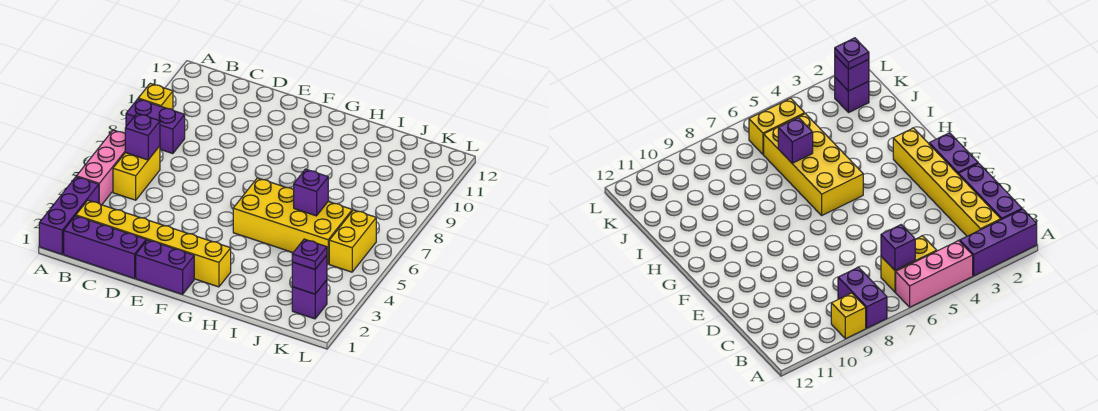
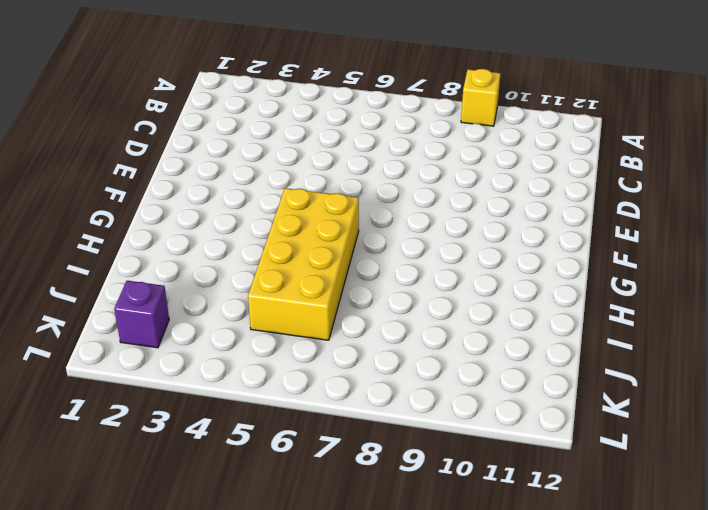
none -> purple brick A1:A3 level 1
none -> pink brick A4:A6 level 1
none -> purple brick A8:B8 level 1

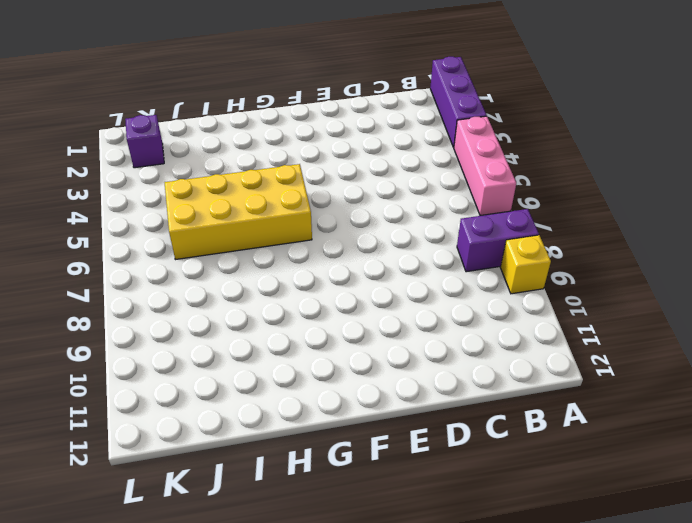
none -> purple brick B1:D1 level 1
none -> yellow brick B2:G2 level 1
none -> yellow brick B5:B6 level 1

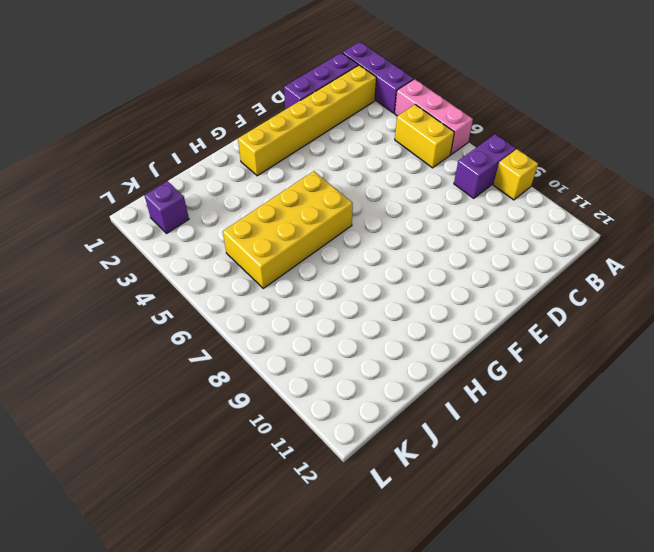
none -> purple brick E1:F1 level 1
none -> yellow brick K5:K6 level 1
none -> purple brick B6 level 2

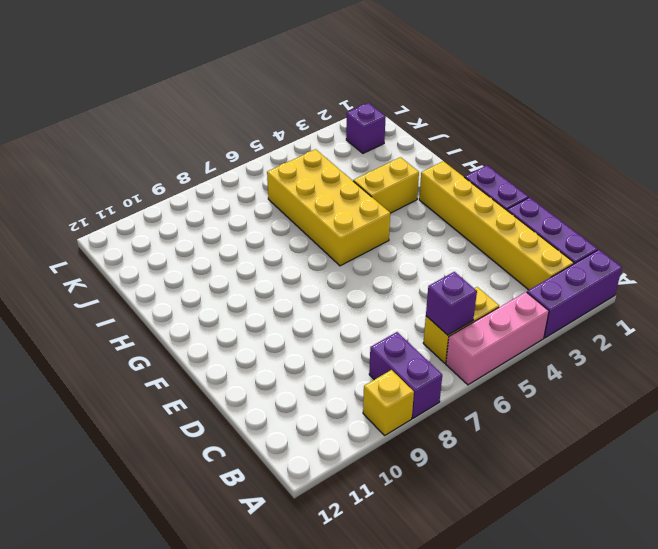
yellow brick H3:H4 level 1 -> yellow brick K5:K6 level 1
none -> purple brick I6 level 2
none -> purple brick K2 level 2
none -> purple plate K2 level 3

